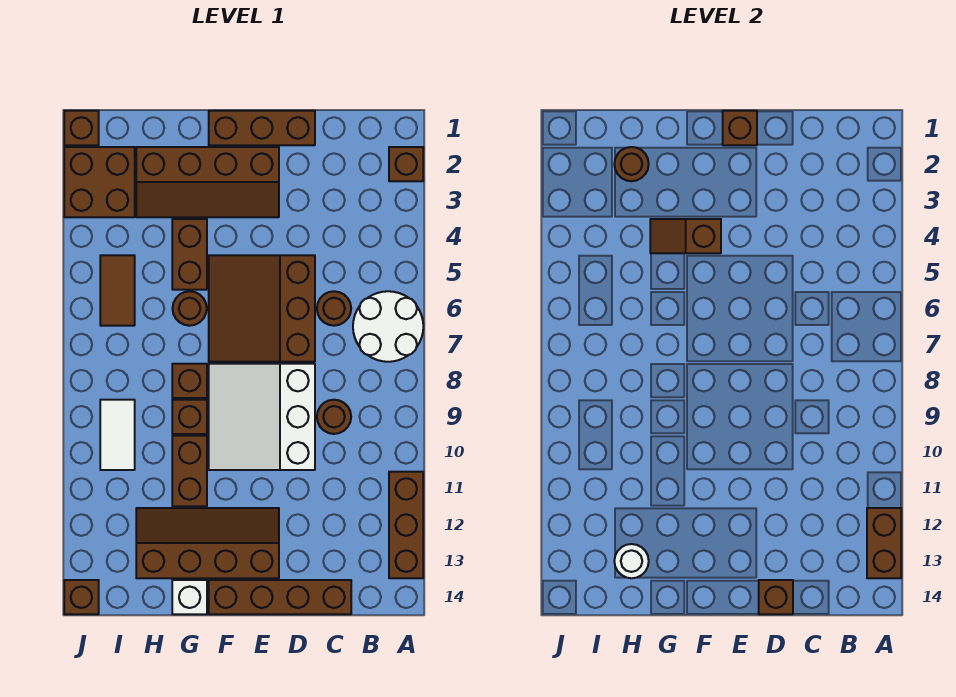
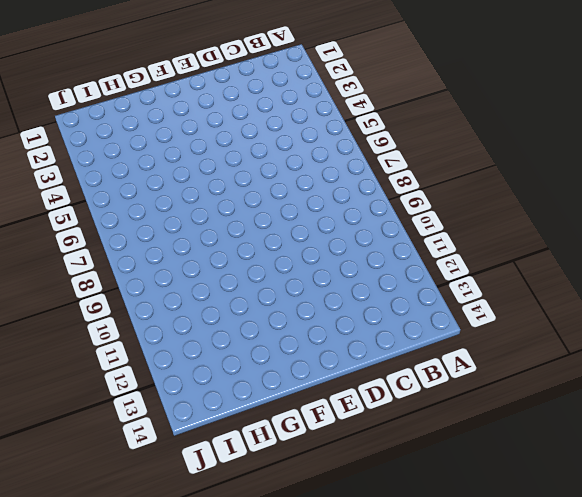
none -> brown brick A2 level 1
none -> white round brick A6:B7 level 1
none -> brown brick A11:A13 level 1

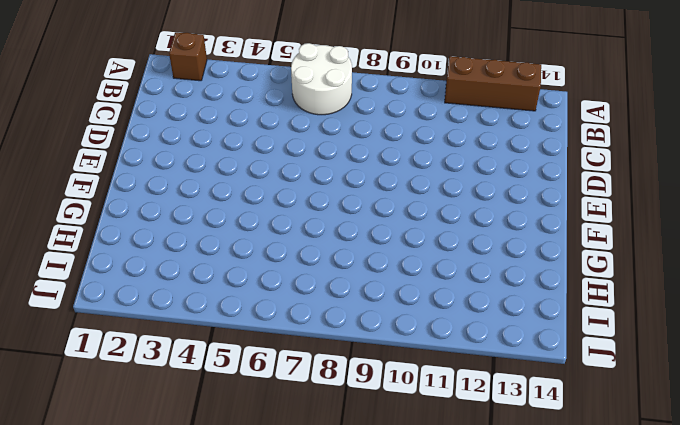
none -> brown round brick C6 level 1
none -> brown round brick C9 level 1
none -> brown brick C14:F14 level 1

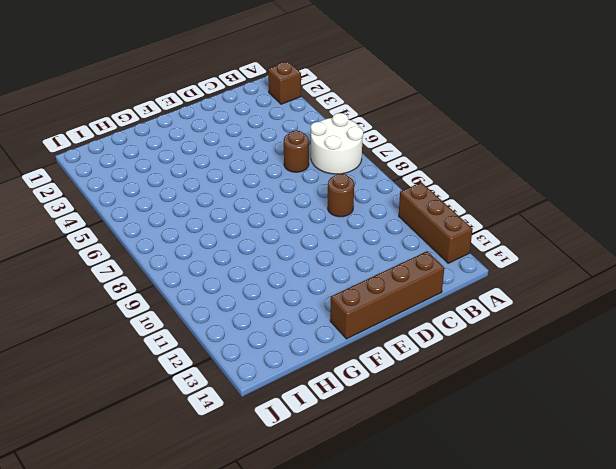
none -> brown brick D1:F1 level 1
none -> brown slope D5:F7 level 1 top D
none -> white slope D8:F10 level 1 top D

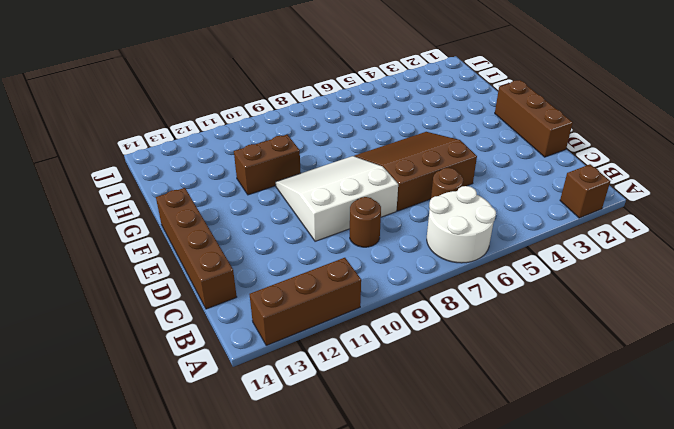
none -> brown slope E2:H3 level 1 top 2
none -> brown slope E12:H13 level 1 top 13
none -> brown brick G4:G5 level 1

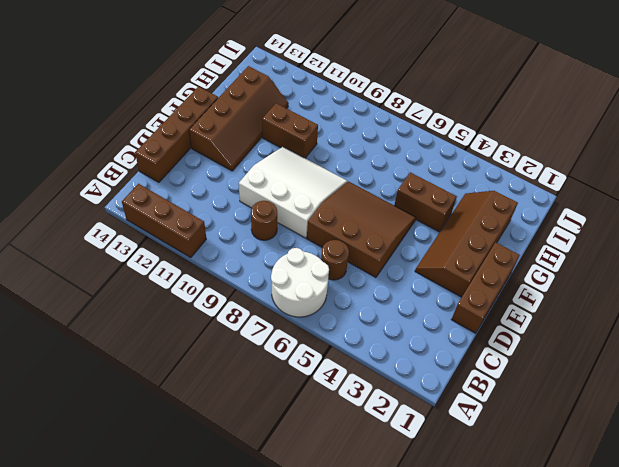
none -> brown brick A2 level 1
none -> brown round brick G6 level 1
none -> brown brick G8 level 1

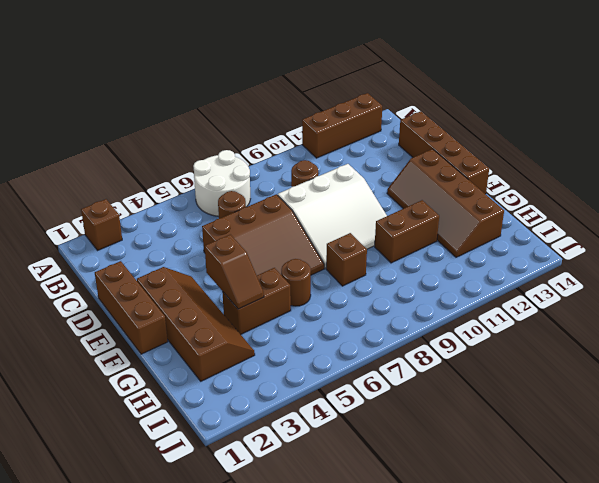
none -> brown brick G9 level 1
none -> white brick G14 level 1
none -> brown brick I2:J3 level 1

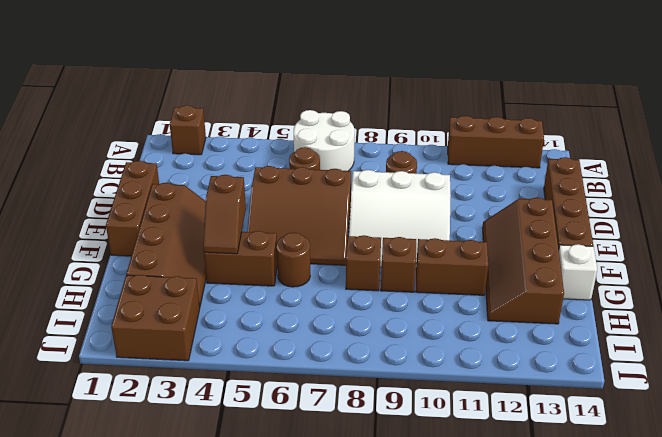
none -> brown tile I5:I6 level 1
none -> white tile I9:I10 level 1
none -> brown brick J1 level 1

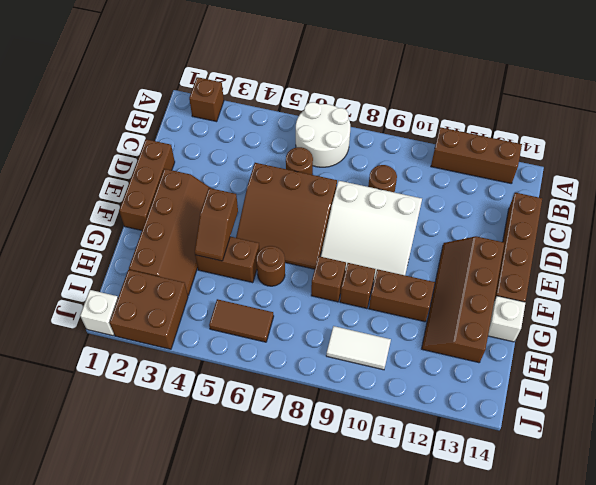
white brick J1 level 1 -> brown brick J1 level 1
none -> brown brick J14 level 1
none -> brown brick A12:A13 level 2
none -> brown brick D14 level 2

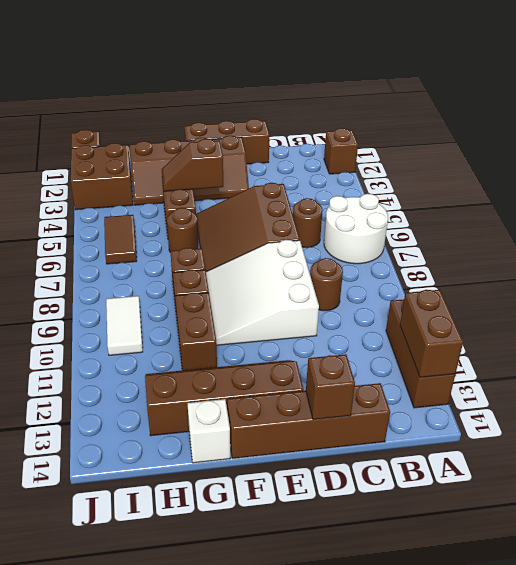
none -> brown brick J14 level 1
none -> brown brick E1 level 2
none -> brown round brick H2 level 2

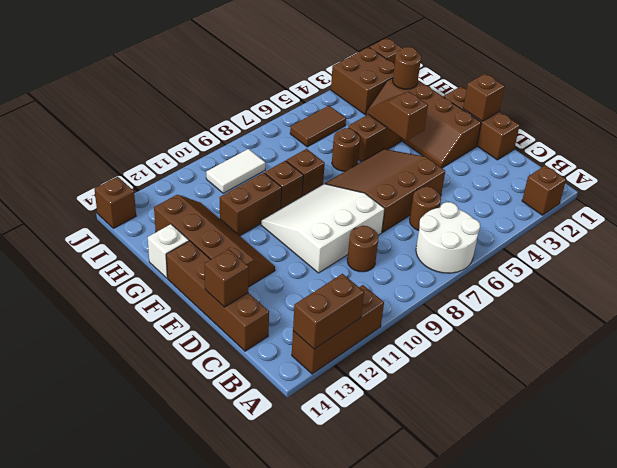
none -> white round brick H13 level 2

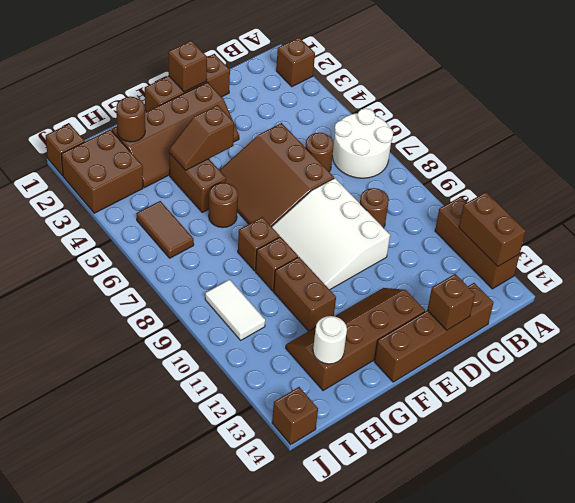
none -> white brick G14 level 1

